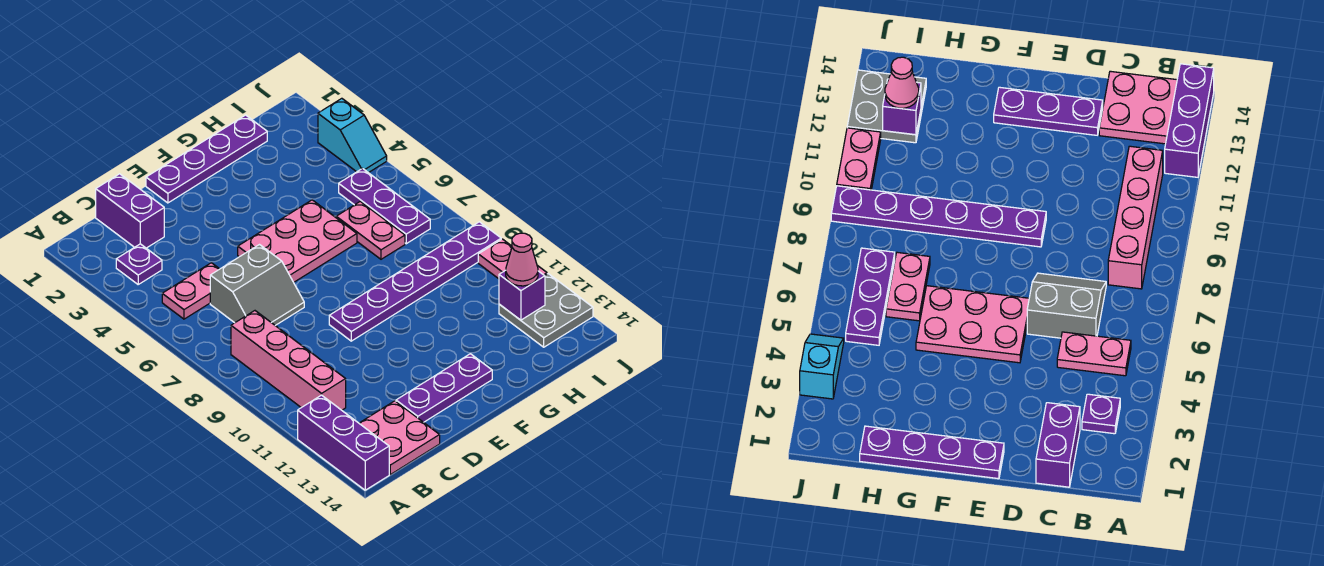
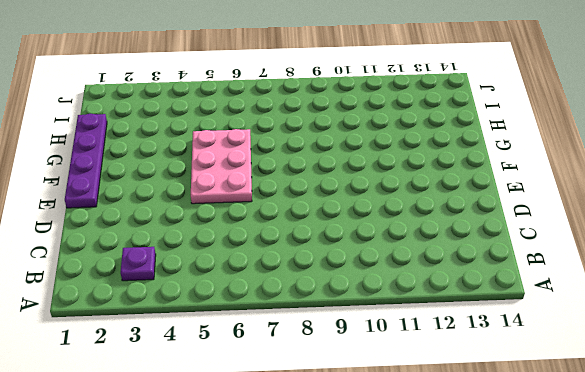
none -> purple brick A12:A14 level 1
none -> pink plate B5:C5 level 1
none -> pink brick B8:B11 level 1

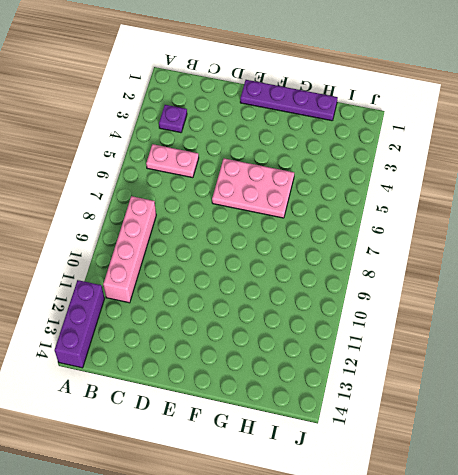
none -> pink plate B13:C14 level 1
none -> purple brick C1:C2 level 1
none -> grey slope C6:D7 level 1 top 6

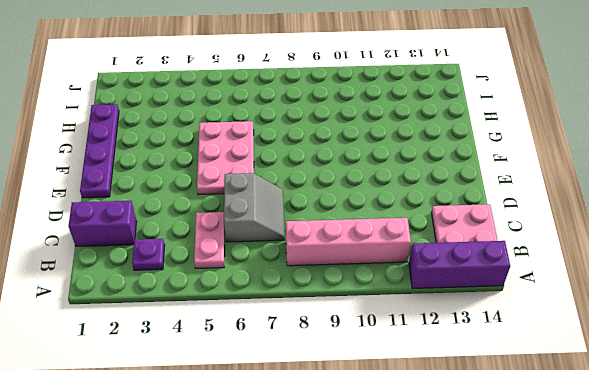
none -> purple plate D13:F13 level 1
none -> purple plate E9:J9 level 1
none -> pink plate H6:H7 level 1

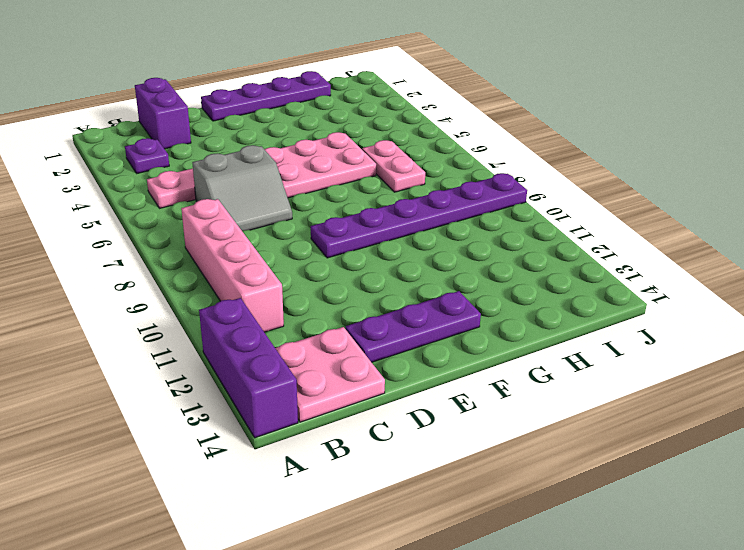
none -> purple plate I5:I7 level 1
none -> grey plate I12:J13 level 1
none -> cyan slope J3:J4 level 1 top 3

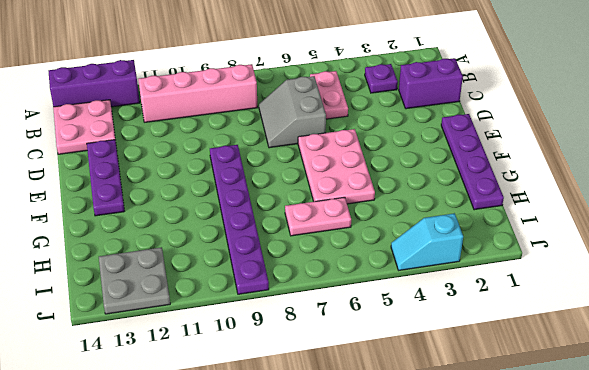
none -> purple plate I5:I7 level 1
none -> pink plate J10:J11 level 1
none -> purple brick I12 level 2

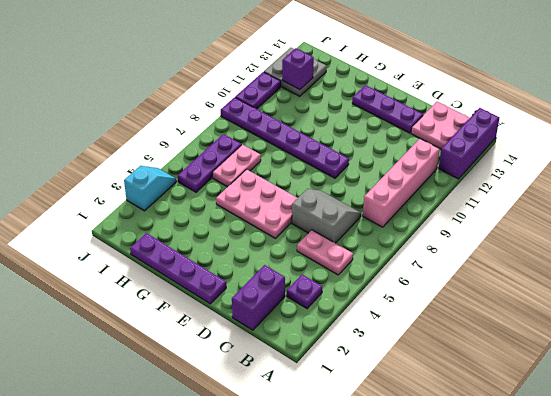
purple plate J10:J11 level 1 -> pink plate J10:J11 level 1
none -> pink cone I12 level 3

